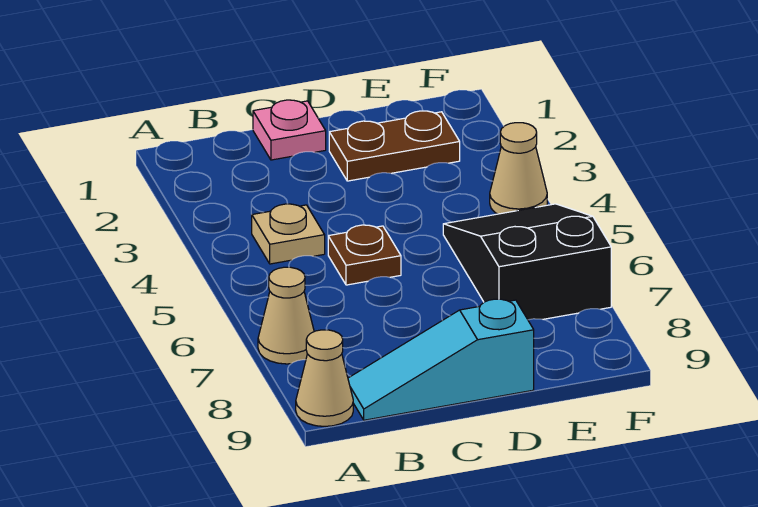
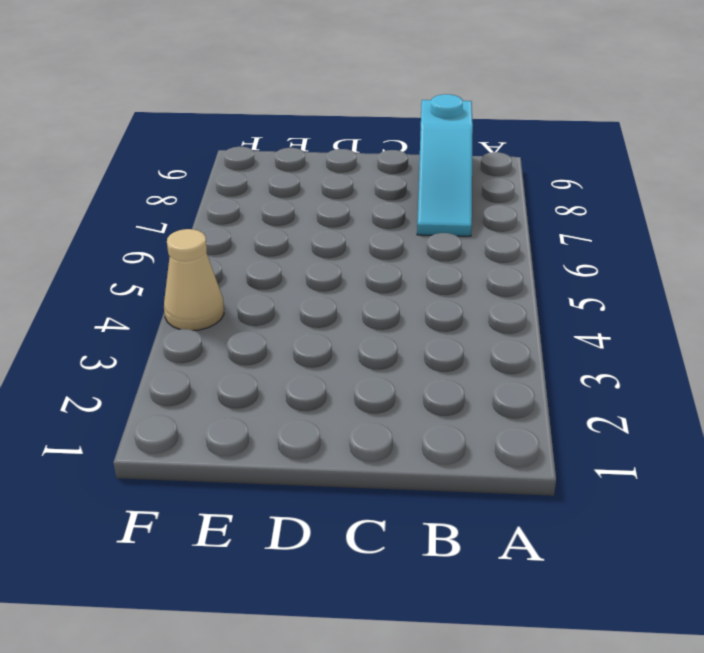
cyan slope B7:B9 level 1 top 9 -> cyan slope B9:D9 level 1 top D
none -> tan cone A7 level 1
none -> tan cone A9 level 1

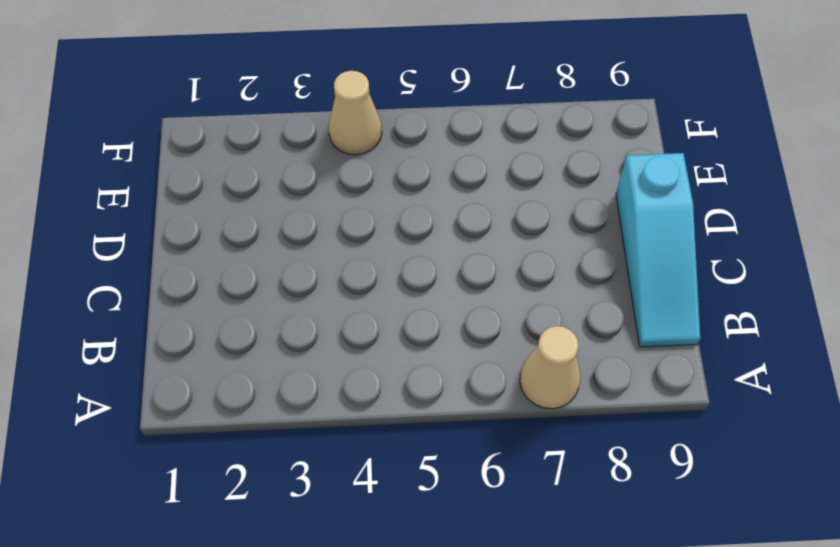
none -> tan cone A9 level 1
none -> tan plate B4 level 1

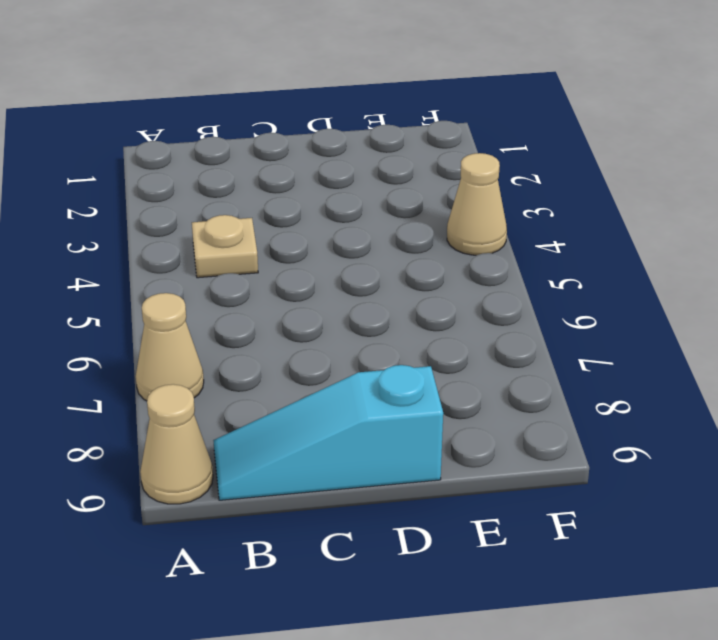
none -> pink plate C1 level 1
none -> brown plate C5 level 1

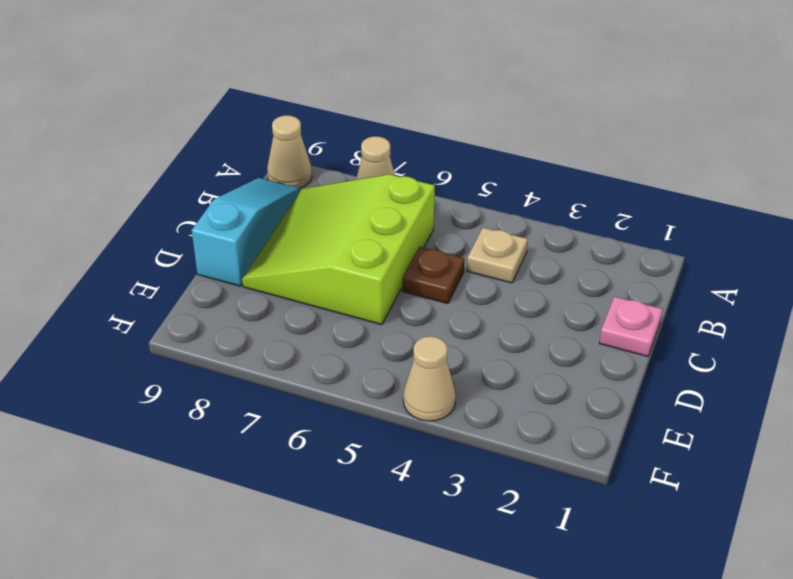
lime slope B6:D8 level 1 top 6 -> none
none -> brown plate D2:E2 level 1
none -> black slope E5:F7 level 1 top 7

